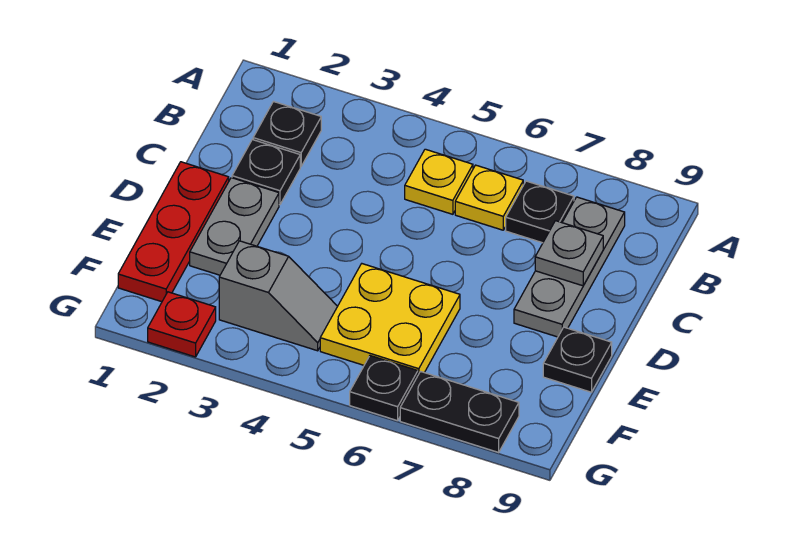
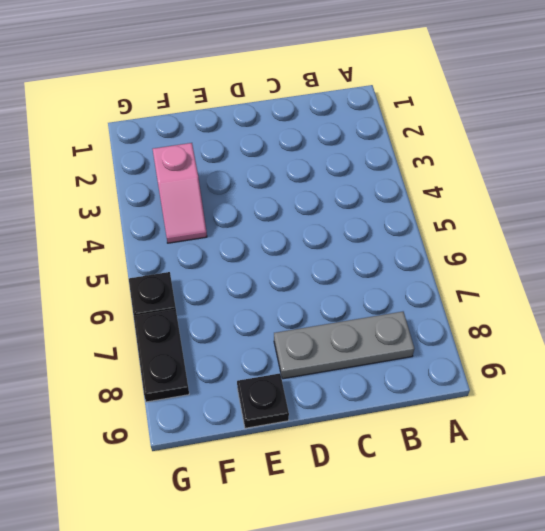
pink slope F3:F4 level 1 top 3 -> grey slope F3:F4 level 1 top 3
none -> black plate B2 level 1
none -> yellow plate B5 level 1
none -> yellow plate B6 level 1

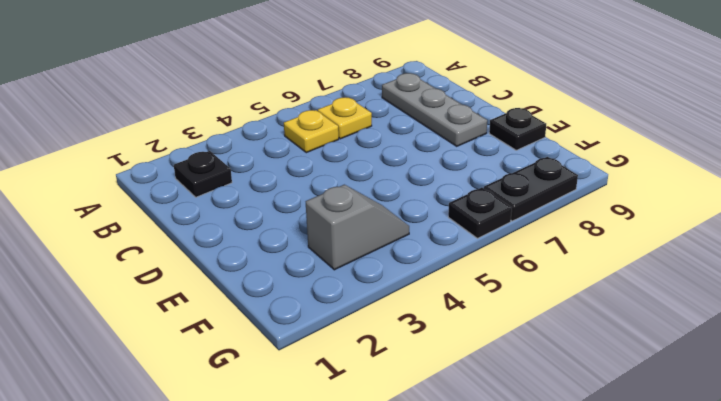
none -> black plate B7 level 1
none -> black plate C2 level 1
none -> red plate D1:F1 level 1

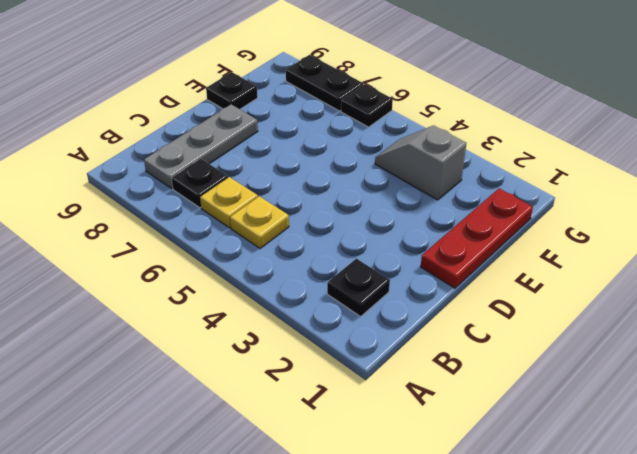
none -> black plate C2 level 1
none -> grey plate D2:E2 level 1
none -> yellow plate E5:F6 level 1

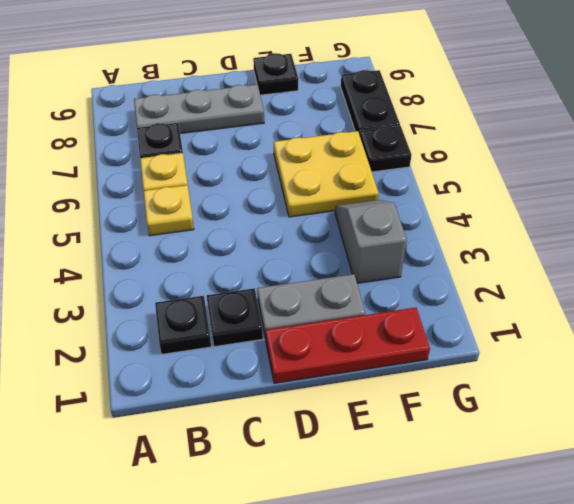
none -> red plate G2 level 1
none -> grey plate C8 level 2

